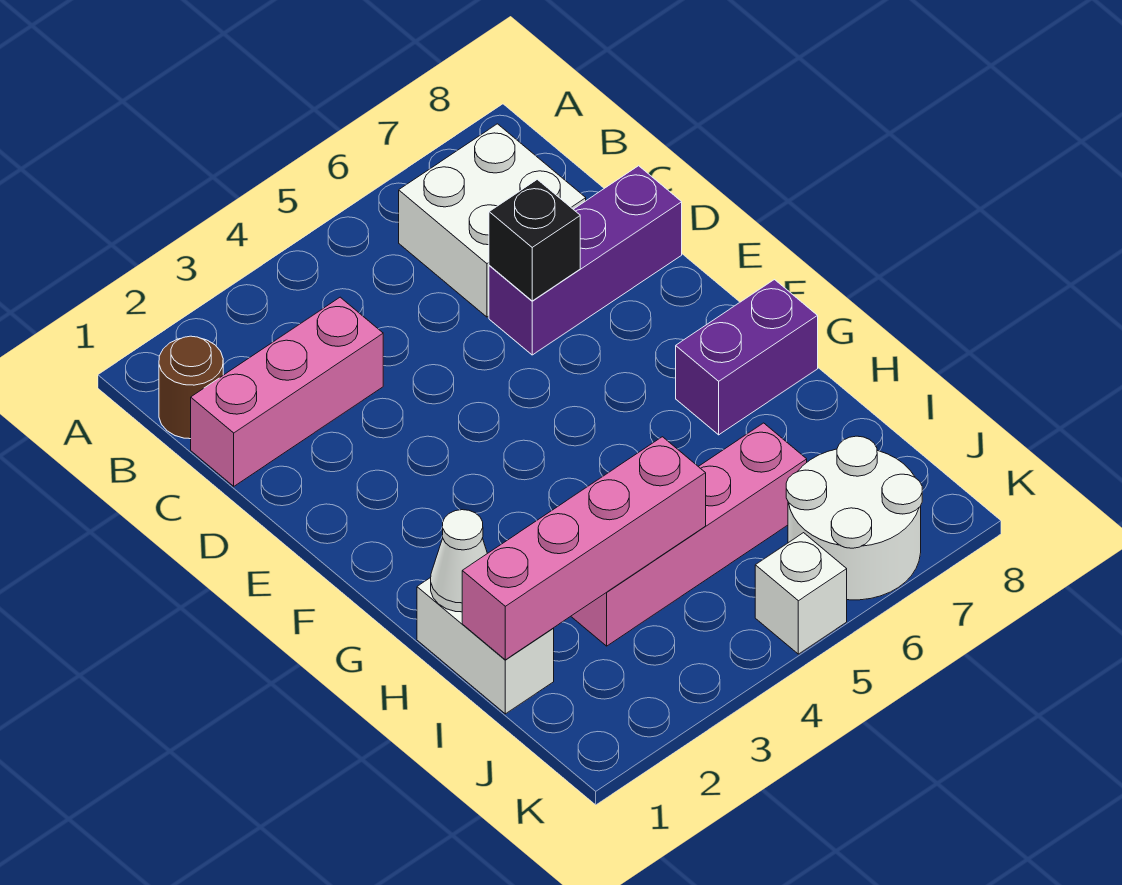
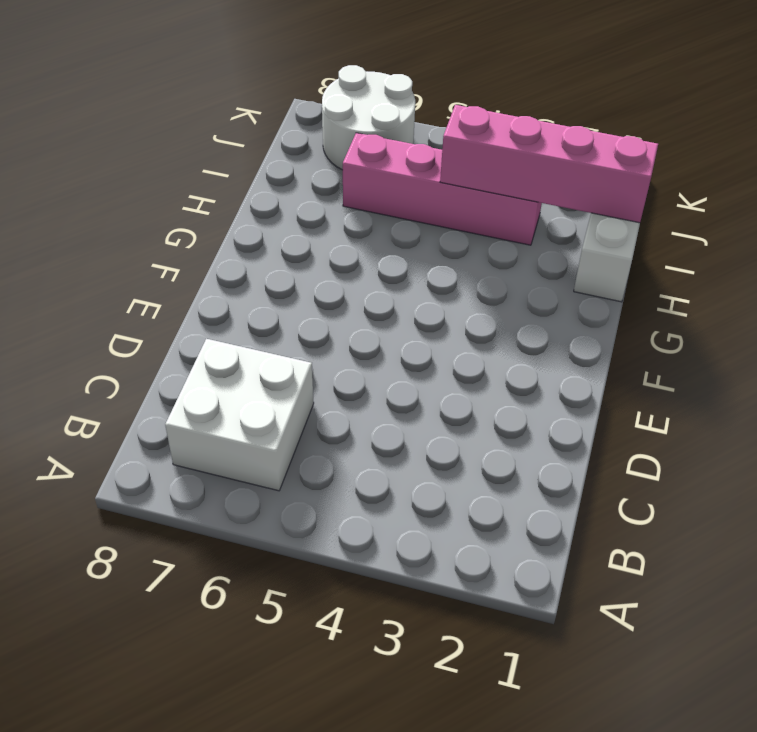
none -> brown round brick B1 level 1
none -> pink brick C1:C3 level 1
none -> purple brick D6:D8 level 1

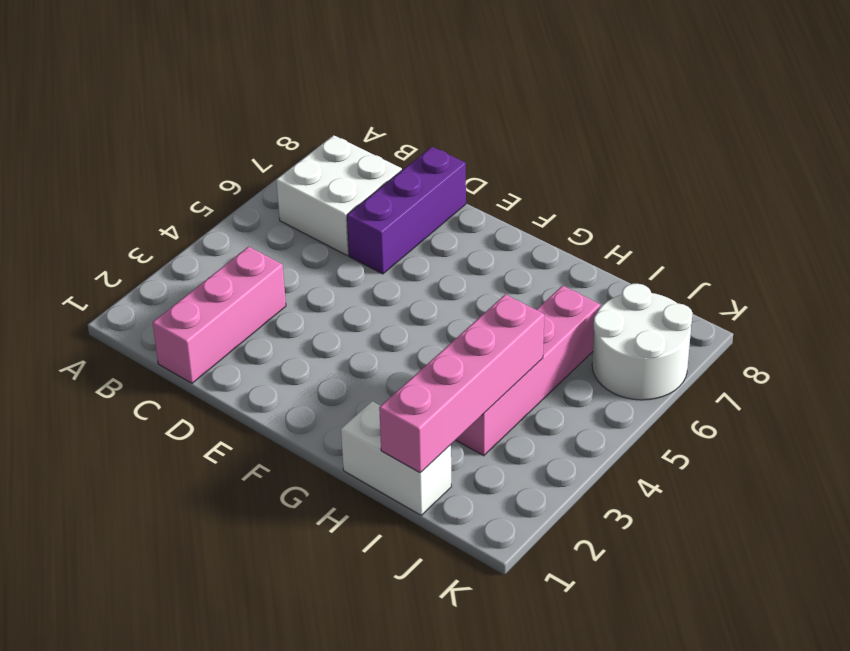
none -> brown round brick B1 level 1
none -> purple brick G7:G8 level 1
none -> white brick K5 level 1

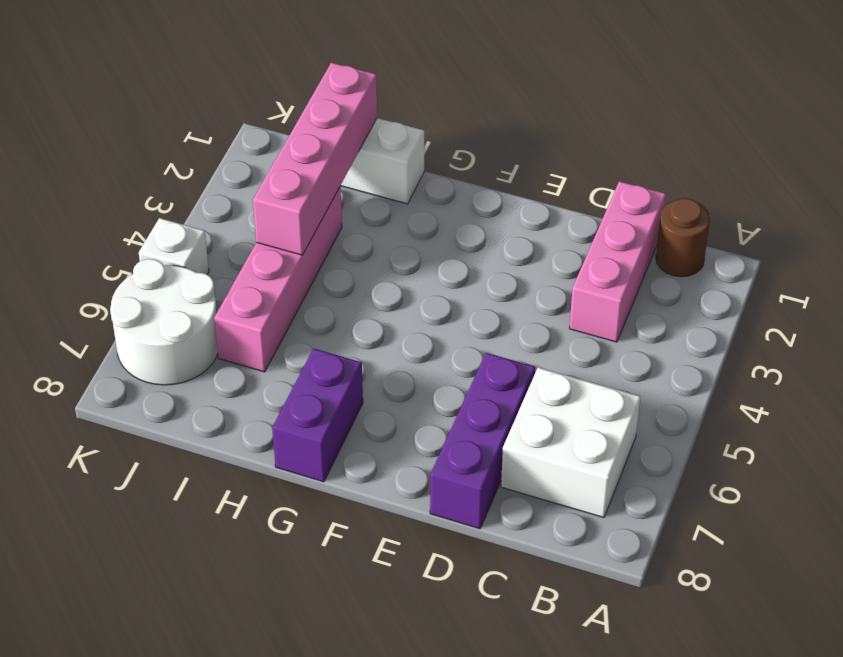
none -> black brick D6 level 2
none -> white cone H1 level 2

